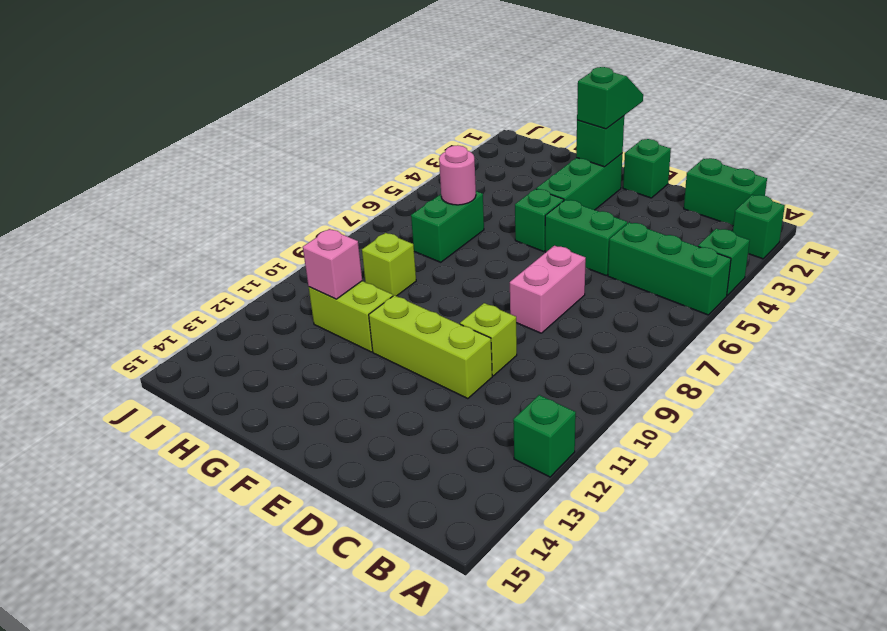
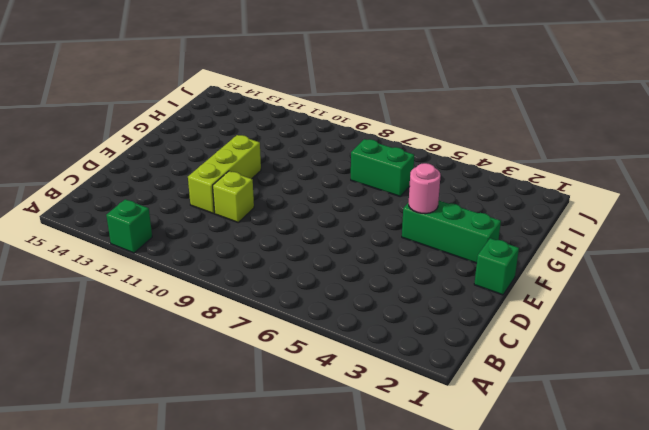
pink round brick F4 level 2 -> pink round brick H6 level 2
none -> green brick A2 level 1
none -> green brick A4 level 1
none -> green brick A5:C5 level 1

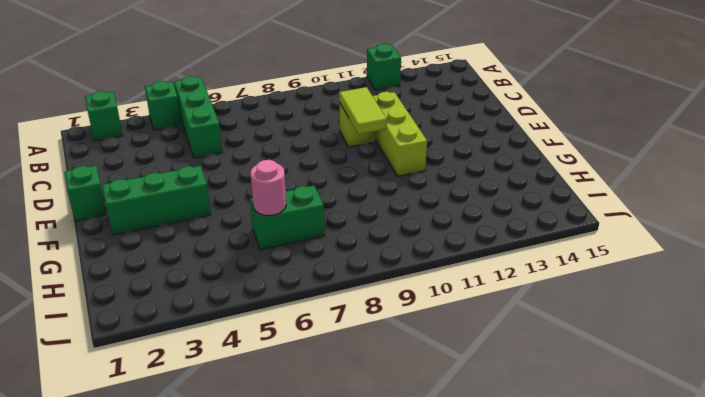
lime tile D10:E10 level 2 -> none
none -> green brick B1:C1 level 1
none -> green brick D5:E5 level 1
none -> pink brick D7:D8 level 1

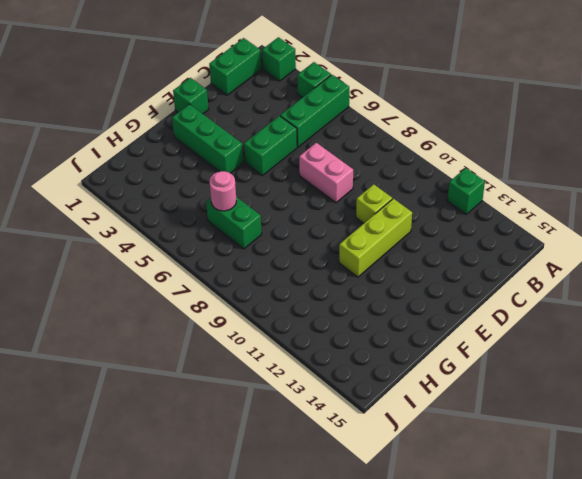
none -> green brick F5 level 1
none -> lime brick G11:H11 level 1
none -> lime brick H9 level 1

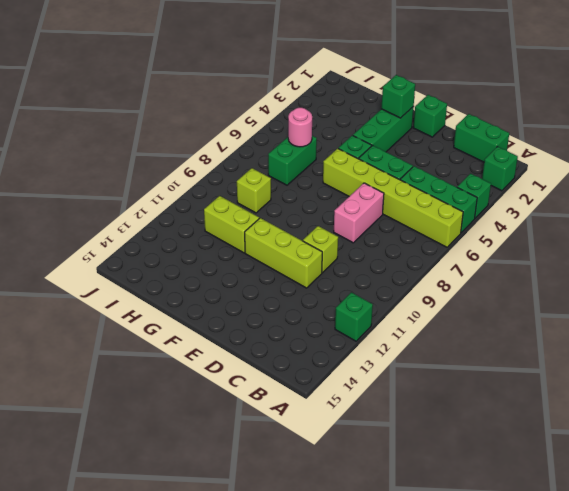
lime brick A6:F6 level 1 -> none
none -> pink brick H11 level 2
none -> green slope F1:F2 level 3 top 2

